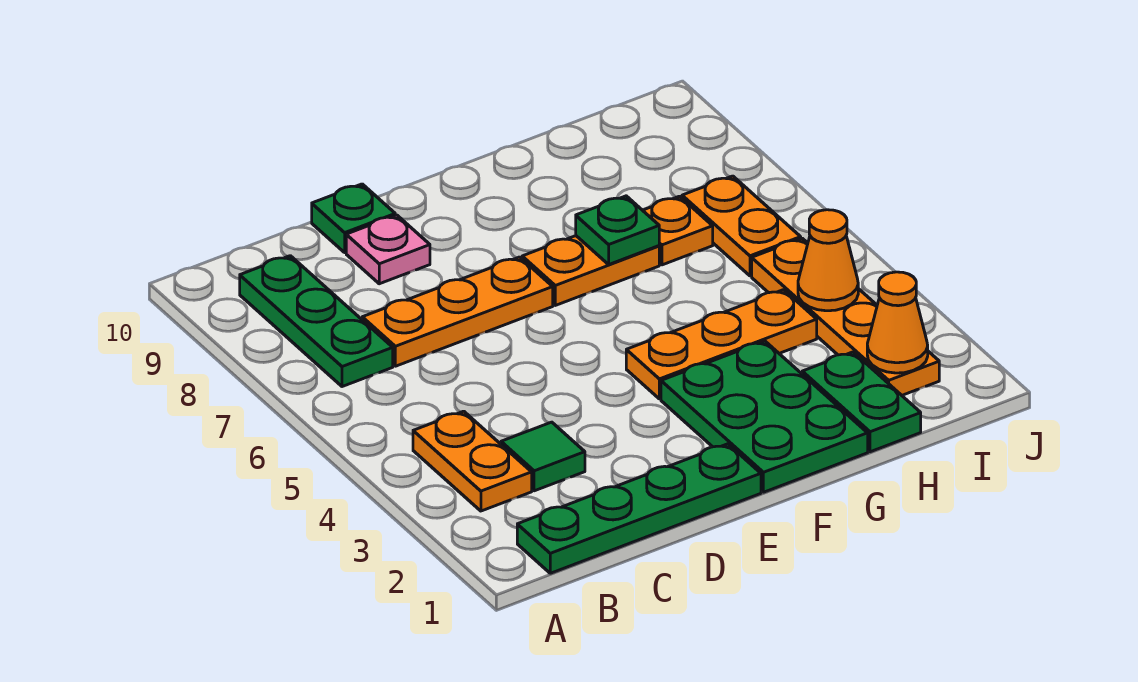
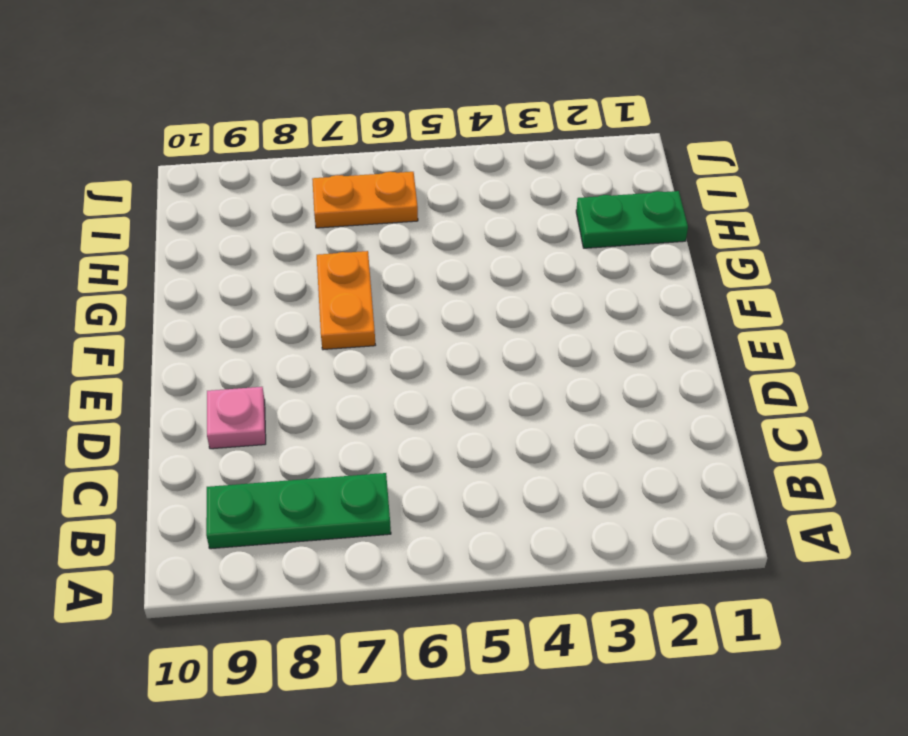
none -> green plate B1:E1 level 1
none -> orange plate B3:B4 level 1
none -> green tile C3 level 1

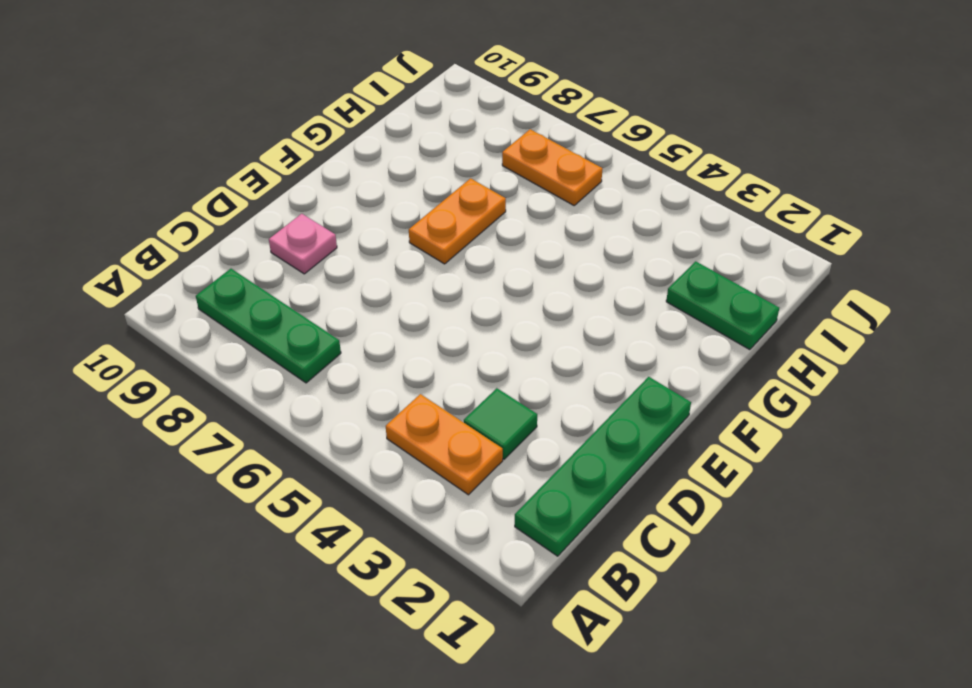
none -> orange plate C7:E7 level 1
none -> green plate D10 level 1
none -> green plate F1:G3 level 1

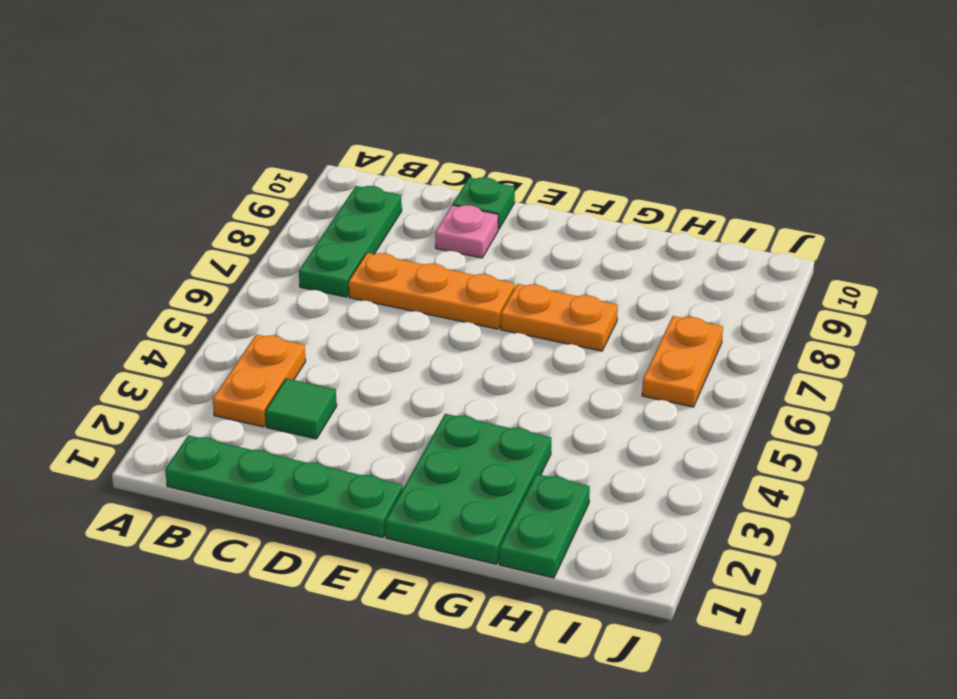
none -> orange plate F4:H4 level 1
none -> orange plate H7 level 1
none -> orange plate I2:I5 level 1

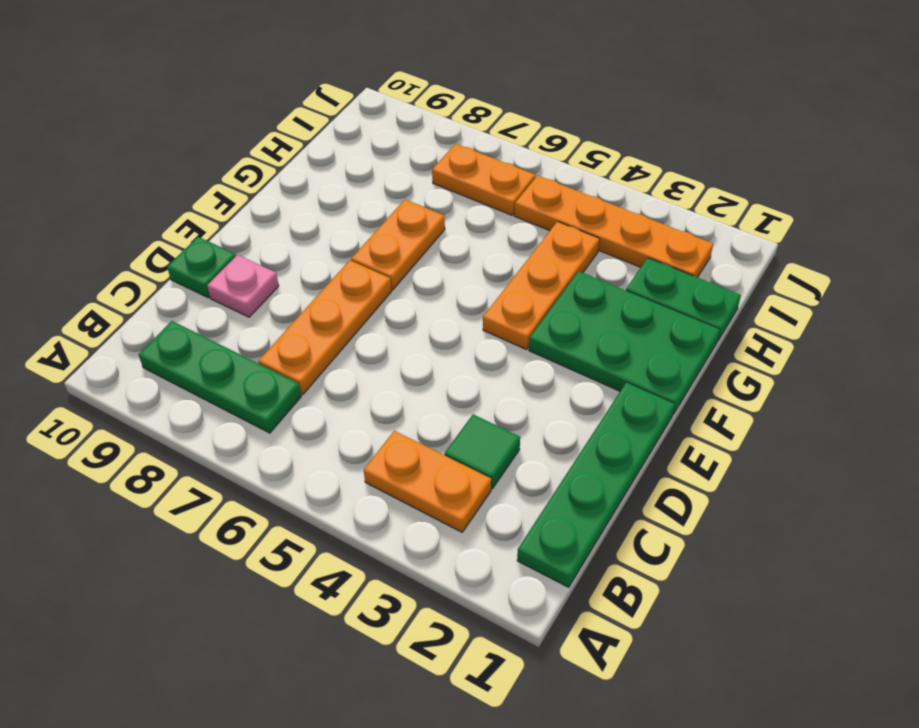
none -> orange plate H7 level 1
none -> green plate G7 level 2
none -> orange cone I2 level 2

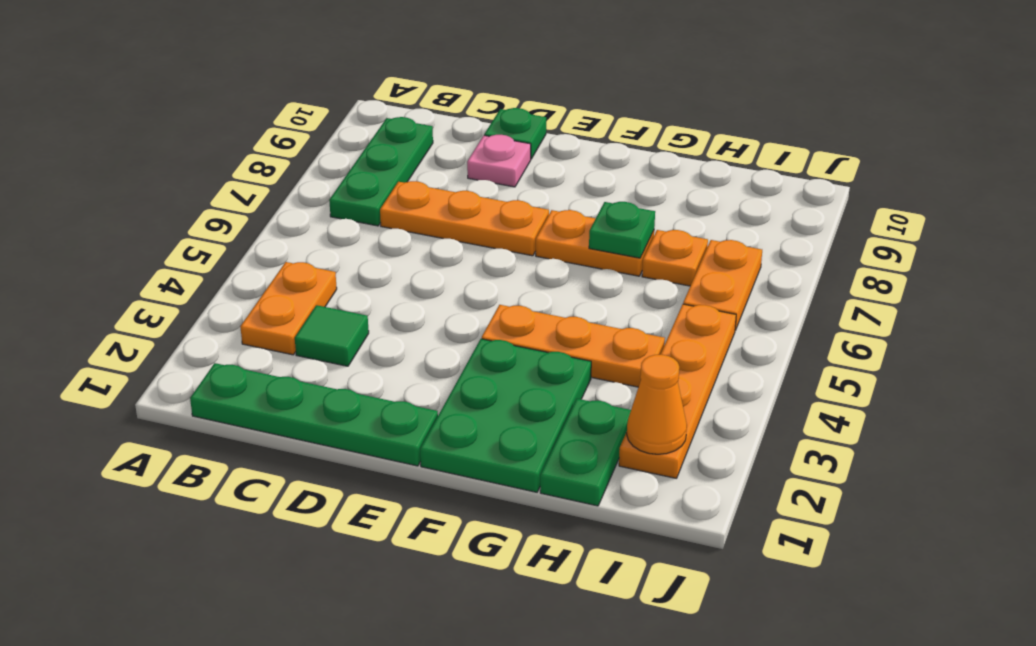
none -> orange cone I4 level 2

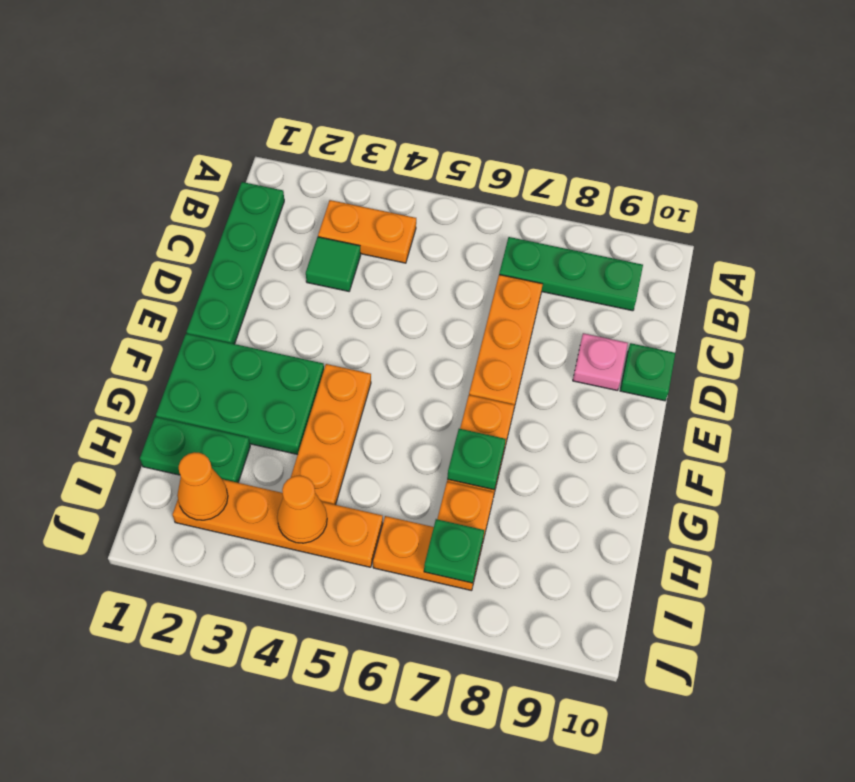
green plate I7 level 2 -> none

